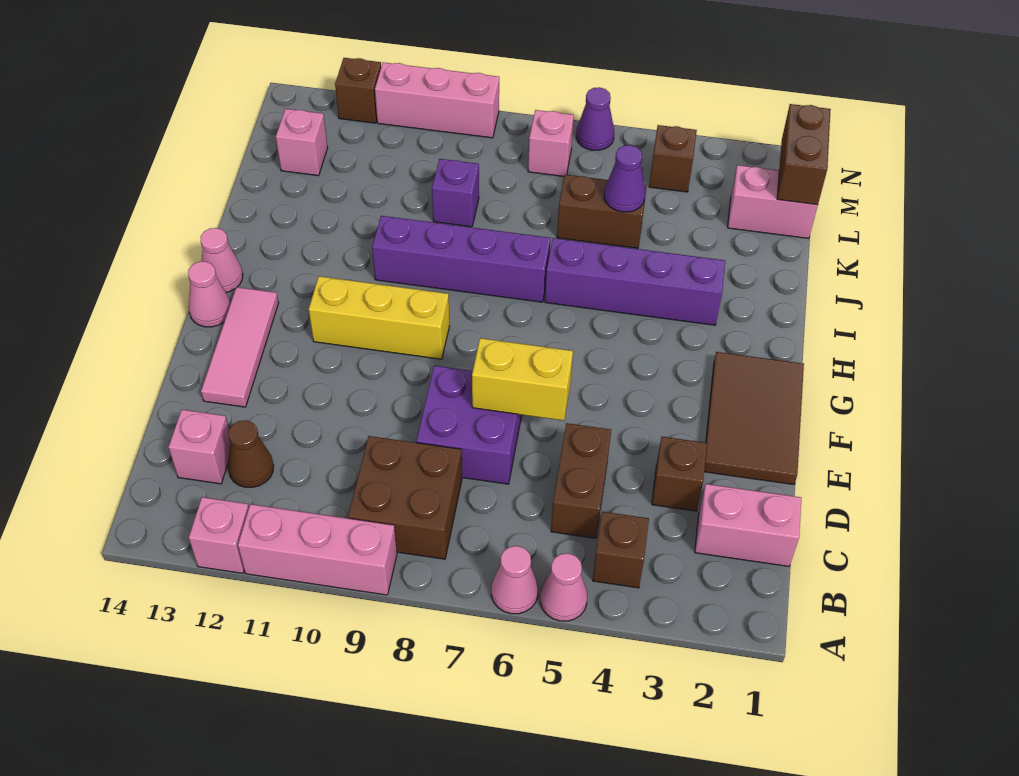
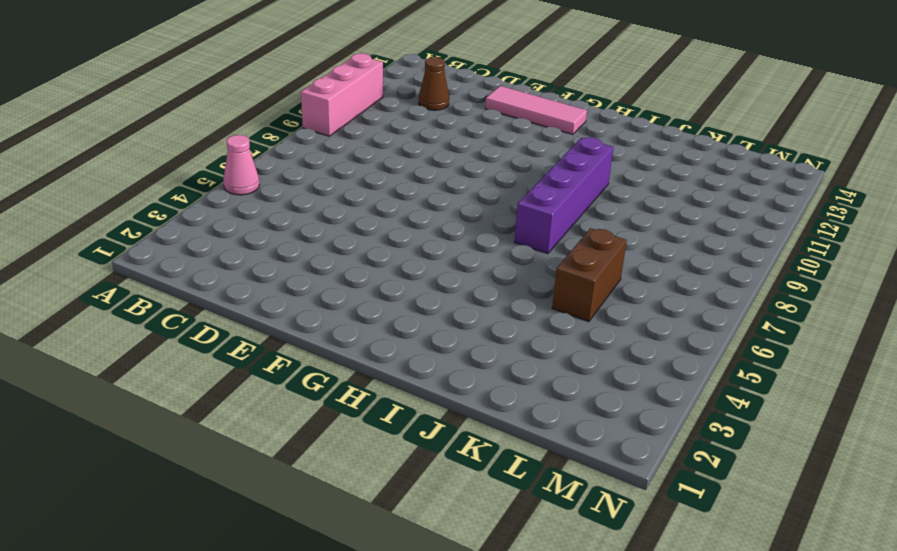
none -> pink cone A6 level 1
none -> pink brick A12 level 1
none -> brown brick B4 level 1
none -> brown brick B8:C9 level 1

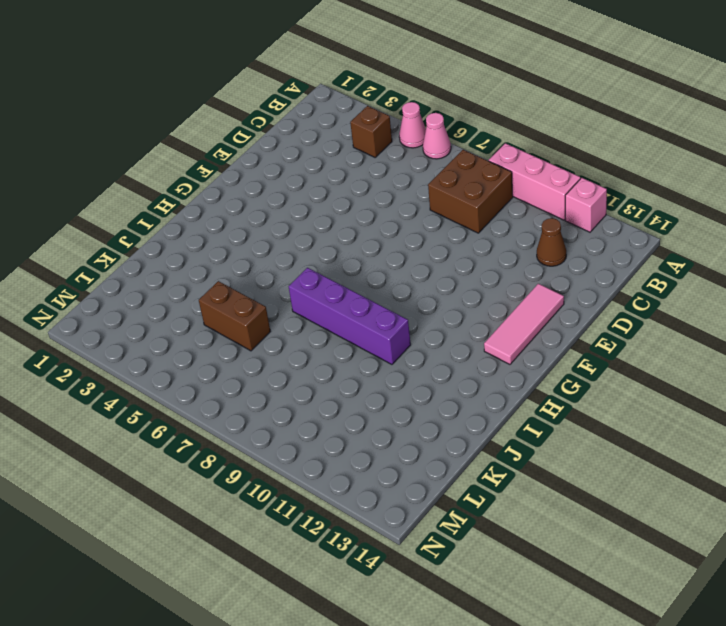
none -> pink brick C1:C2 level 1
none -> brown brick C5:D5 level 1
none -> pink brick C13 level 1
none -> brown brick D3 level 1

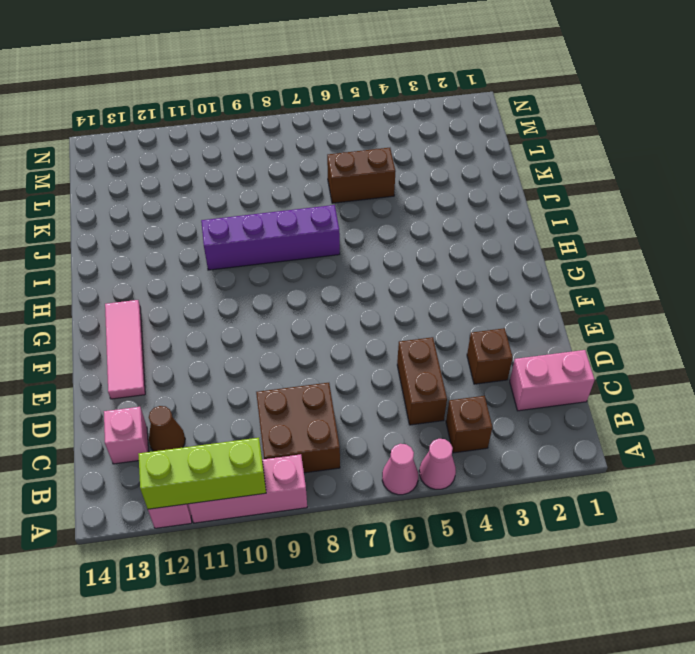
lime brick A10:A12 level 2 -> none
none -> purple brick D7:E8 level 1
none -> brown tile E1:G2 level 1
none -> yellow brick G9:G11 level 1
none -> pink cone G14 level 1

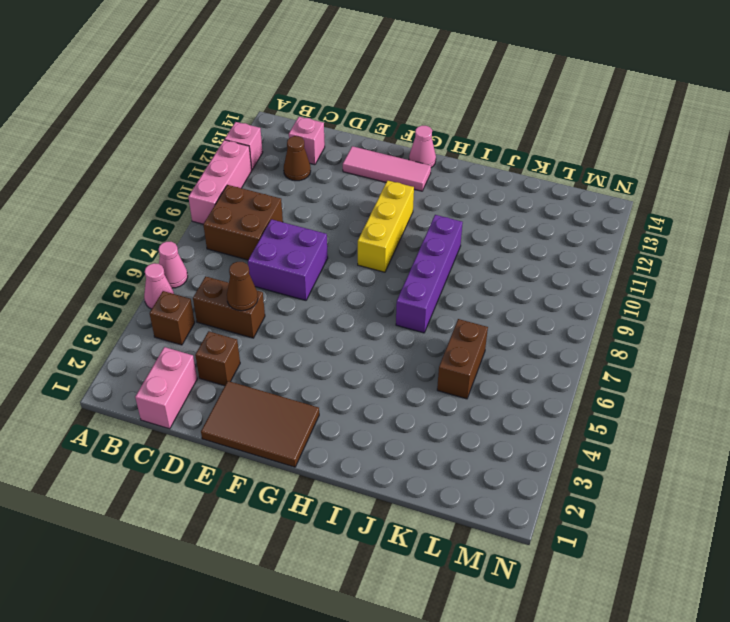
brown cone D5 level 2 -> none
none -> pink cone H14 level 1
none -> purple brick I3:I6 level 1
none -> purple brick K9 level 1
none -> pink brick L1:L2 level 1

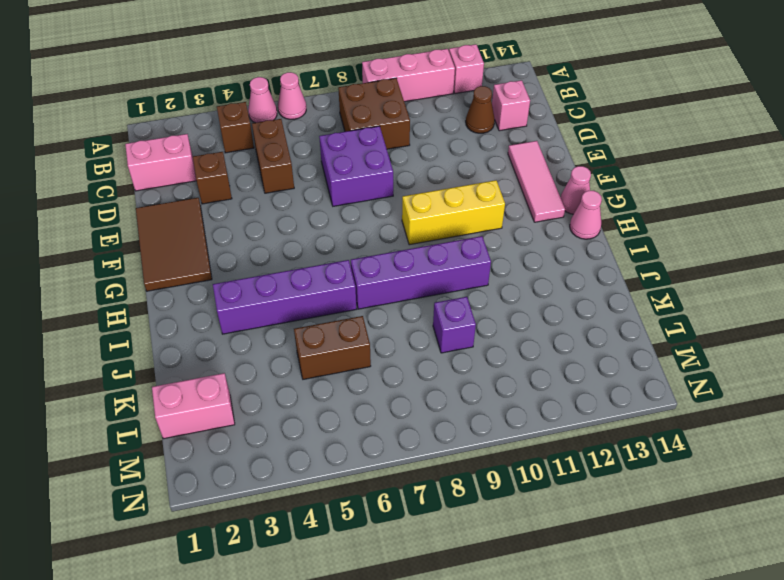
none -> pink brick L13 level 1
none -> brown brick M4 level 1
none -> pink brick M7 level 1
none -> purple cone N6 level 1

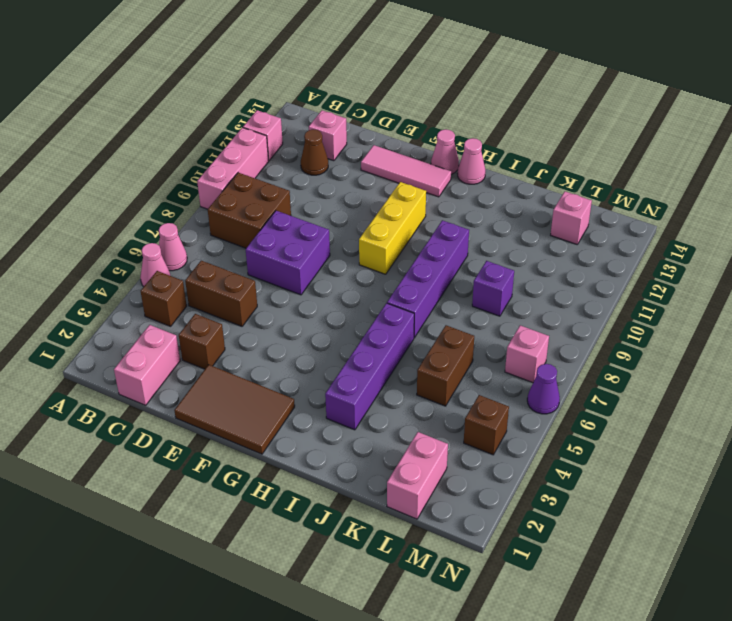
none -> pink brick N9:N11 level 1
none -> brown brick N12 level 1
none -> yellow brick E6:E7 level 2
none -> purple cone K5 level 2

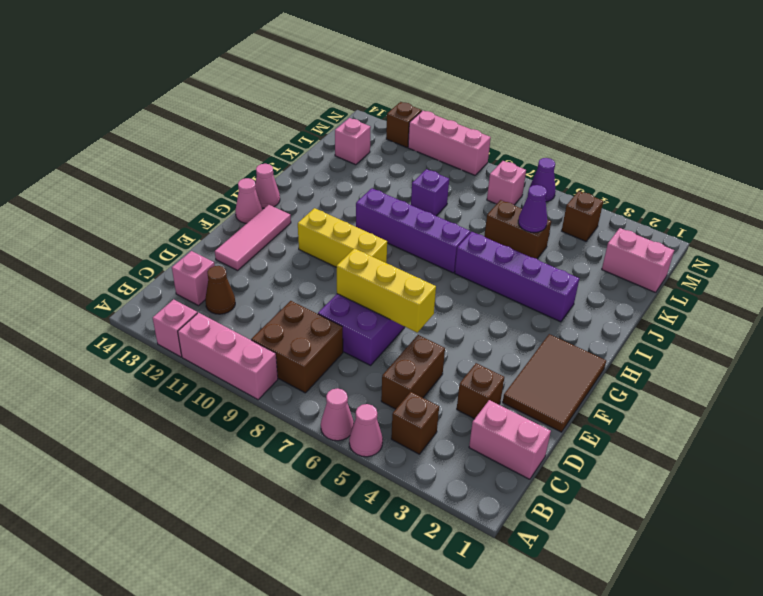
yellow brick E6:E8 level 2 -> yellow brick E6:E7 level 2
none -> brown brick L1:M1 level 2

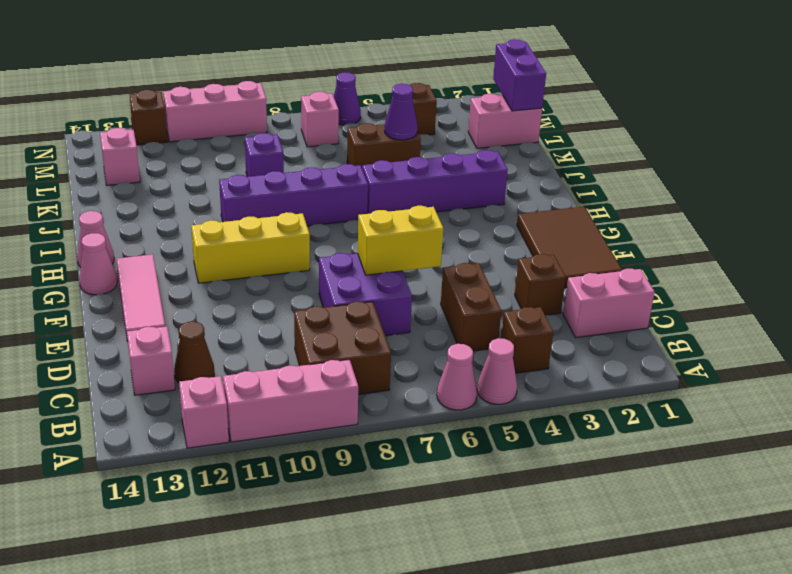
purple brick L1:M1 level 2 -> brown brick L1:M1 level 2

